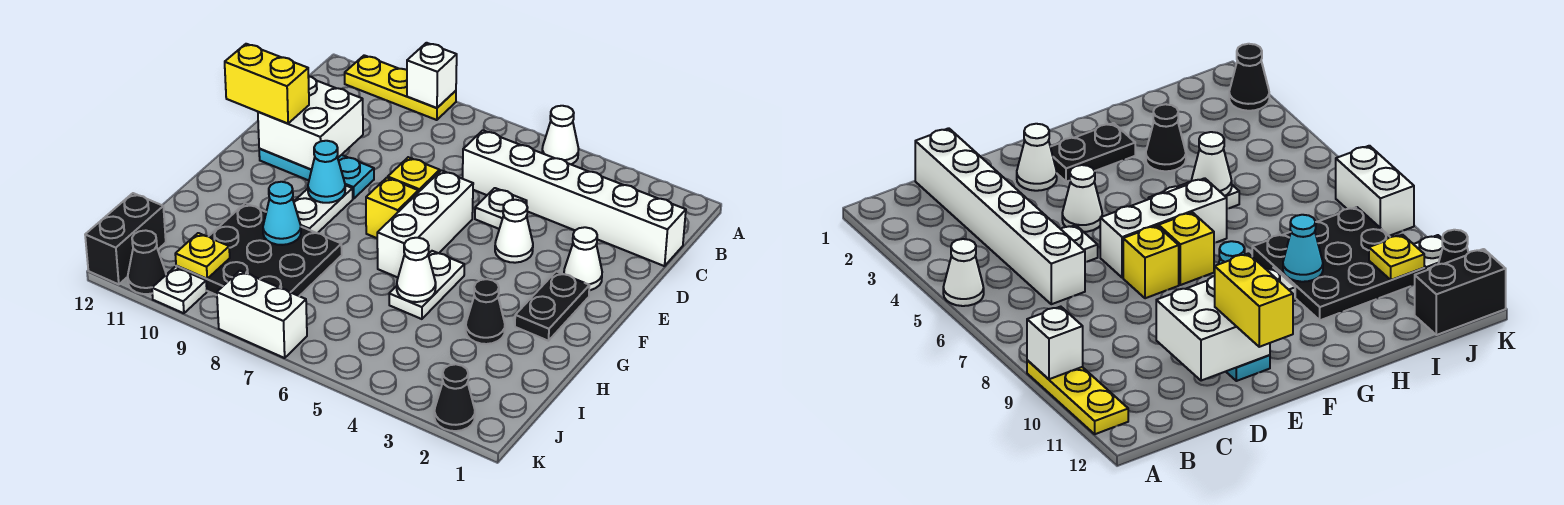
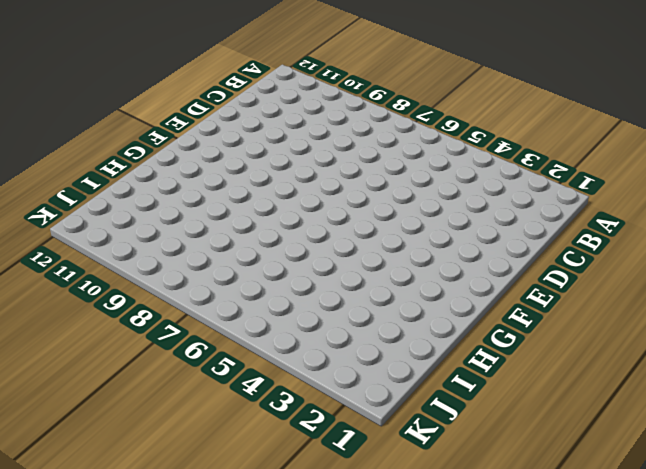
none -> white cone A5 level 1
none -> yellow plate A9:A11 level 1
none -> white brick C1:C6 level 1

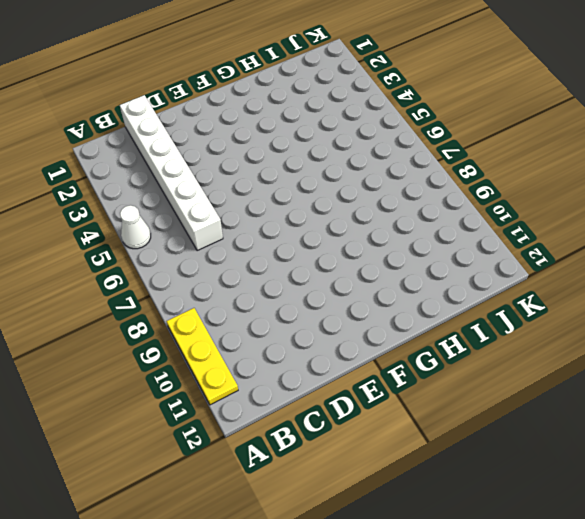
none -> white plate D5 level 1
none -> white cone E2 level 1
none -> white cone E4 level 1

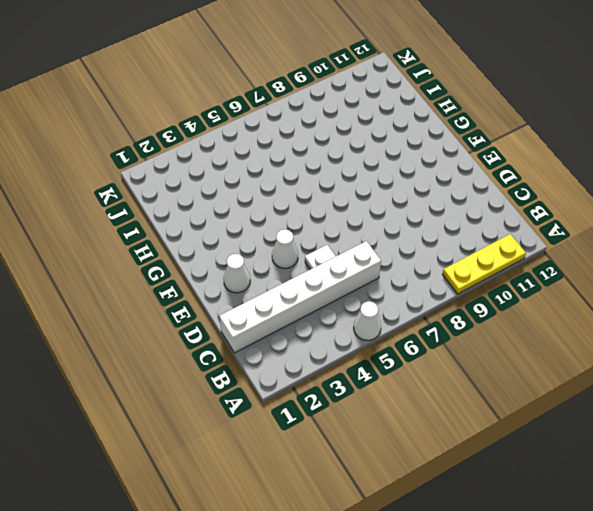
none -> white brick E6:G6 level 1
none -> yellow brick E7 level 1
none -> cyan plate E9:E11 level 1

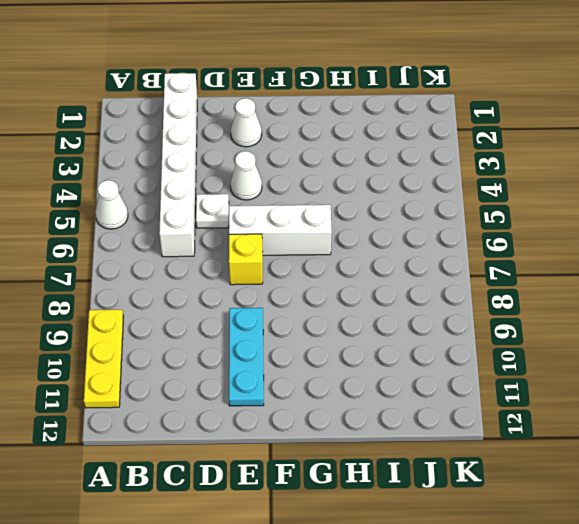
none -> black plate F2:G2 level 1
none -> yellow brick F7 level 1
none -> white plate F9:G9 level 1

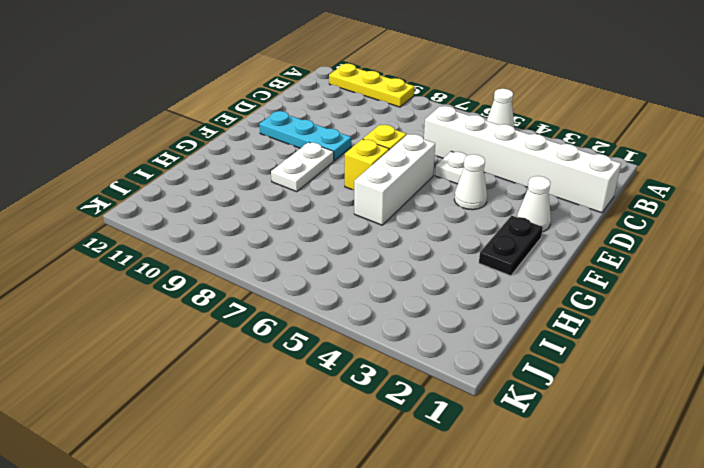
none -> white plate G5:H5 level 1
none -> black cone H3 level 1
none -> black plate H8:J10 level 1

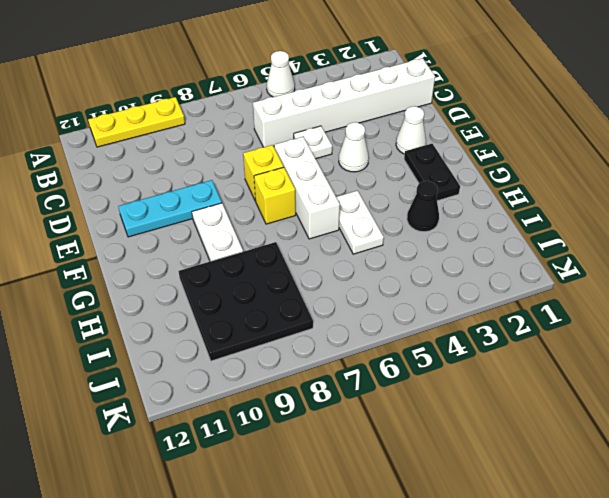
none -> black brick J12:K12 level 1
none -> black cone K2 level 1
none -> white brick K7:K8 level 1

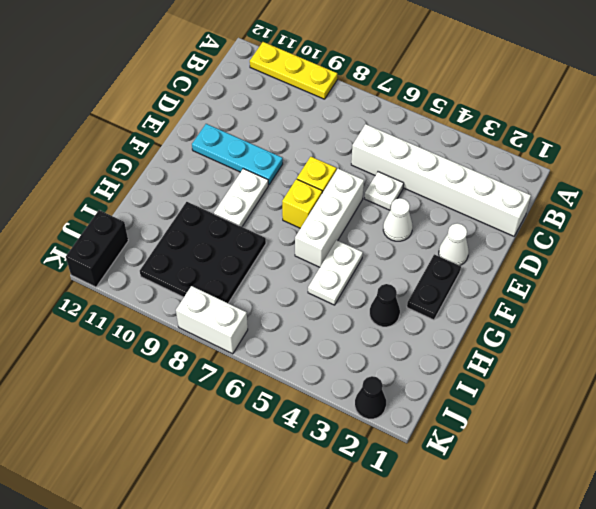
none -> white cone A5 level 1
none -> white plate K10 level 1
none -> black cone K11 level 1

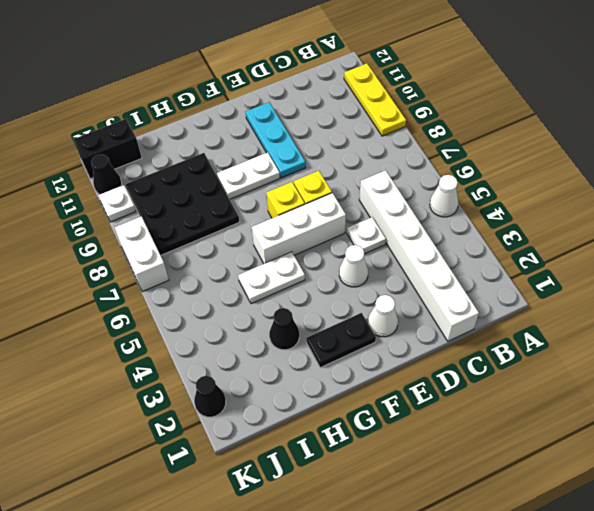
none -> white brick A9 level 2
none -> white brick D10:E11 level 2
none -> cyan cone F9 level 2

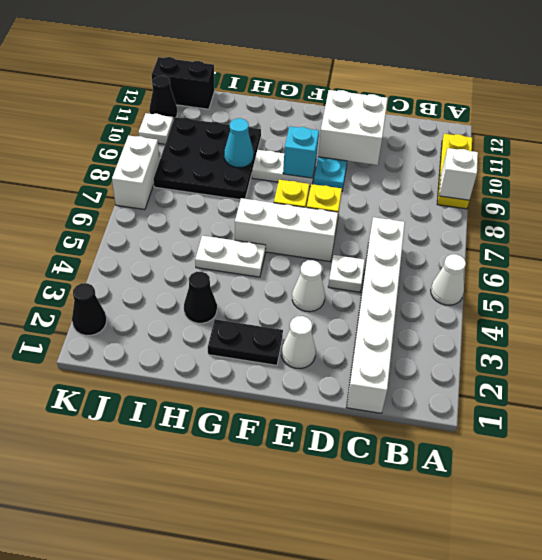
cyan brick F9 level 2 -> cyan cone F9 level 2
none -> white cone H5 level 2
none -> yellow plate J10 level 2
none -> yellow brick E11:E12 level 3

